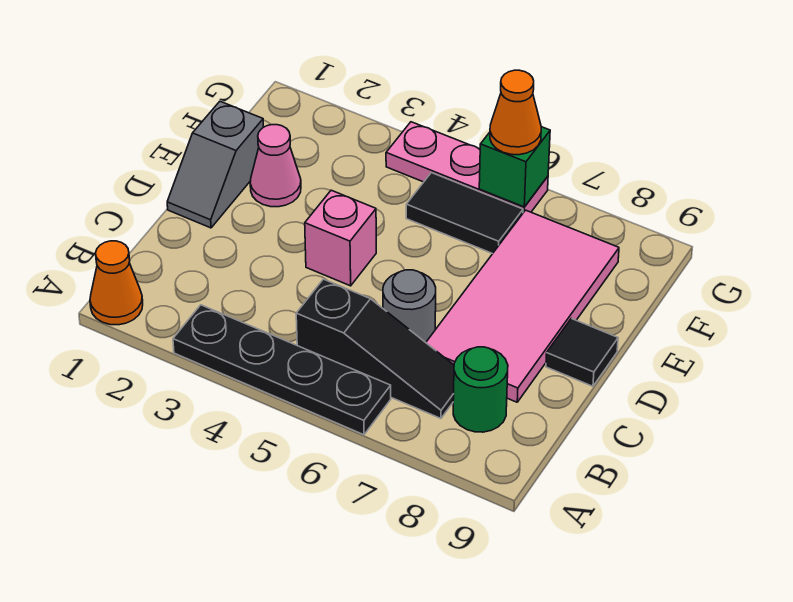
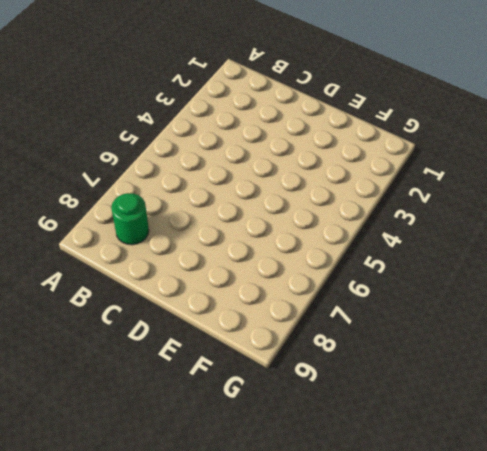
none -> orange cone A1 level 1
none -> black plate A3:A6 level 1
none -> black slope B5:B7 level 1 top 5

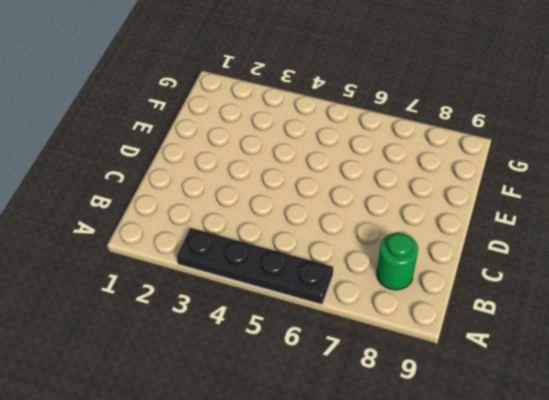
none -> orange cone A1 level 1
none -> black slope B5:B7 level 1 top 5
none -> grey round brick C6 level 1

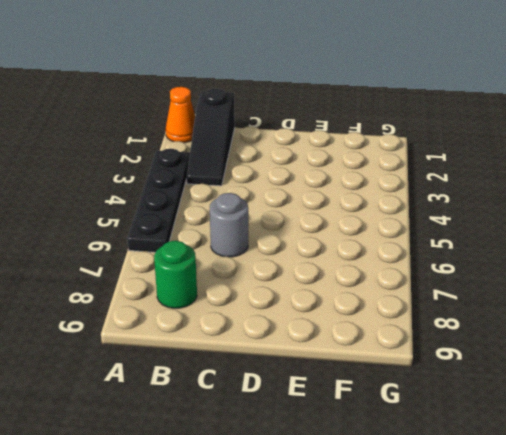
black slope B1:B3 level 1 top 1 -> black slope B5:B7 level 1 top 5
none -> pink tile C7:F8 level 1
none -> grey slope D1:E1 level 1 top E
none -> pink brick D4 level 1

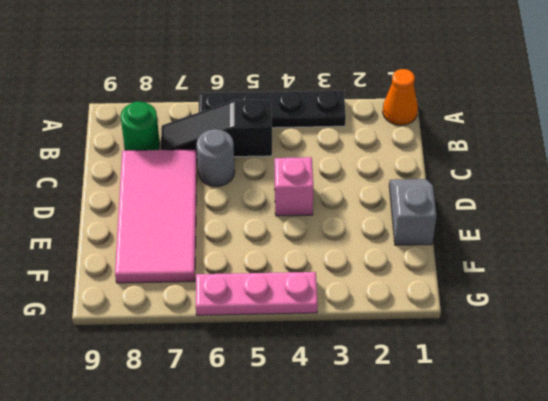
none -> black tile D9 level 1
none -> pink cone E2 level 1
none -> black tile F5:F6 level 1

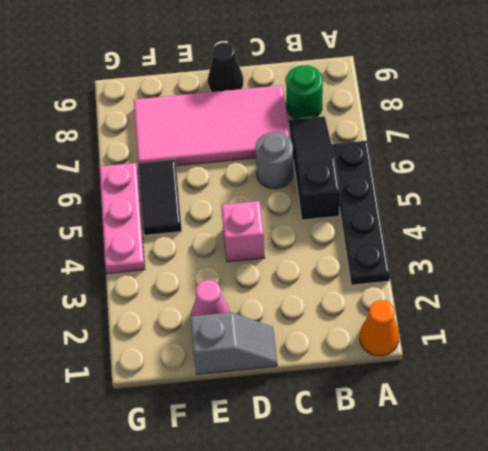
black cone D9 level 1 -> black tile D9 level 1
none -> green brick G6 level 2
none -> orange cone G6 level 3

